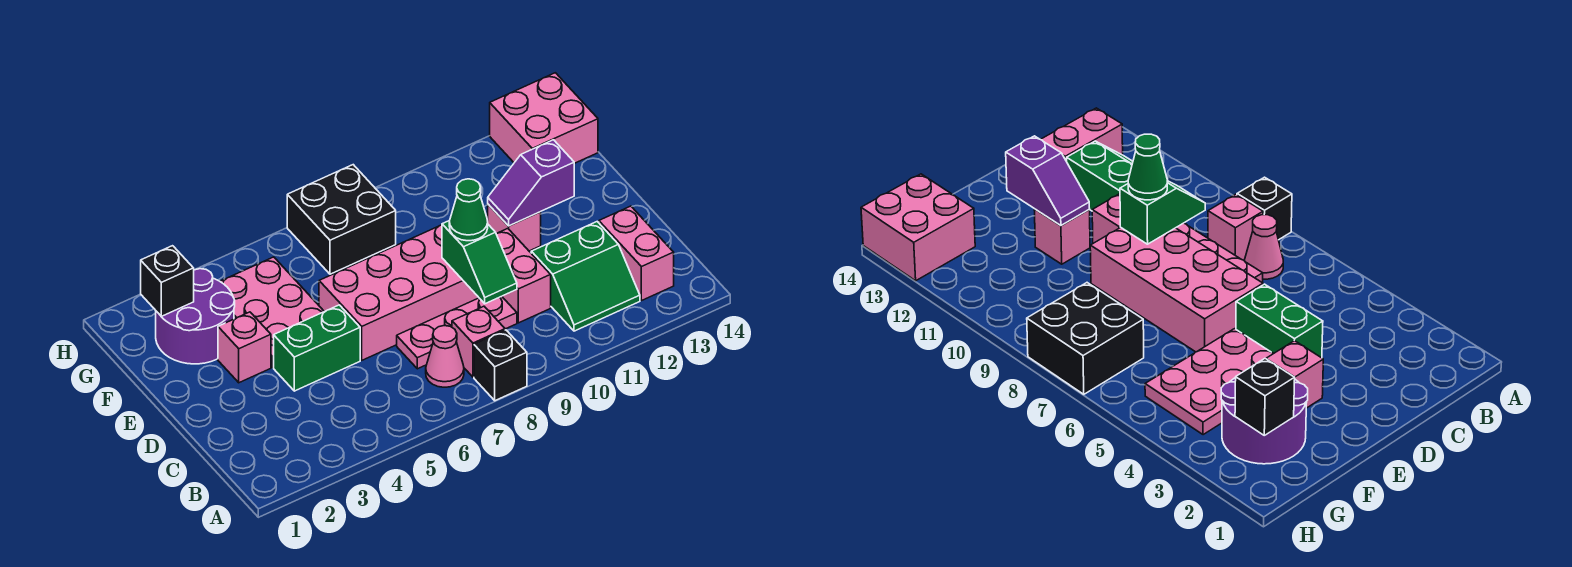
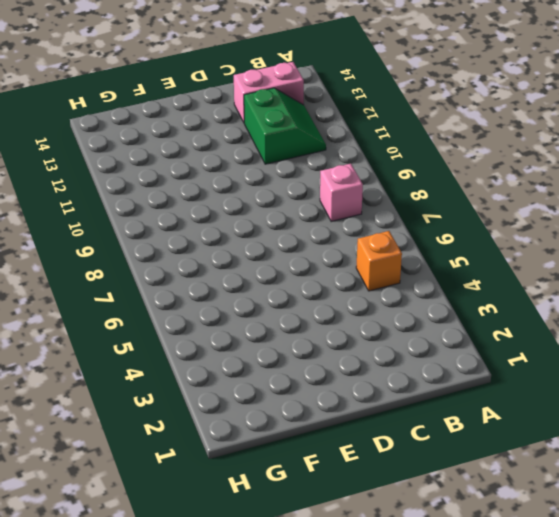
orange brick B5 level 1 -> none
none -> black brick A8 level 1
none -> pink cone B7 level 1
none -> pink plate C7:C9 level 1

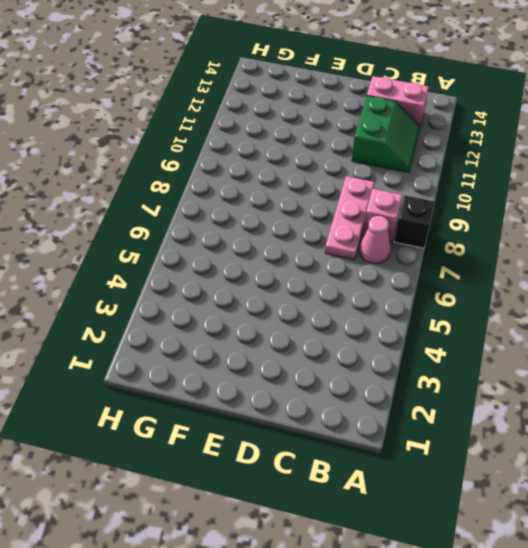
none -> pink brick C10:D10 level 1
none -> green brick D4:D5 level 1
none -> pink brick D6:E9 level 1

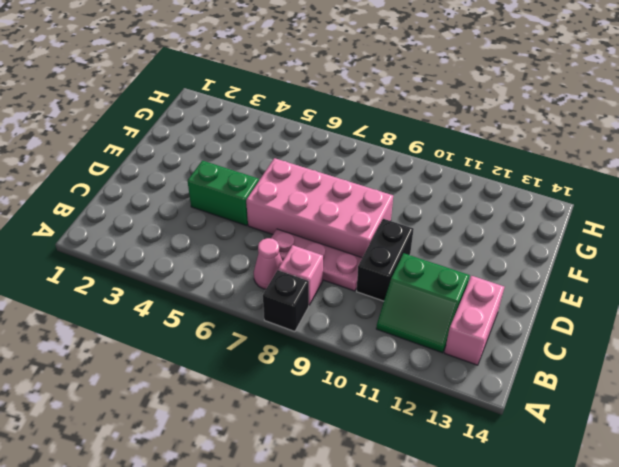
black brick C10:D10 level 1 -> pink brick C10:D10 level 1
none -> pink brick E3 level 1
none -> pink plate E4:G5 level 1
none -> pink brick E11 level 1

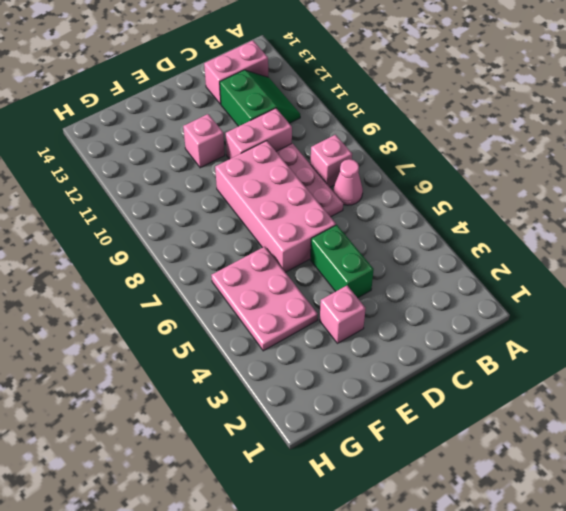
pink plate F4:G6 level 1 -> pink plate E4:G5 level 1
none -> black brick A8 level 1
none -> purple round brick F2:G3 level 1
none -> black brick G7:H8 level 1

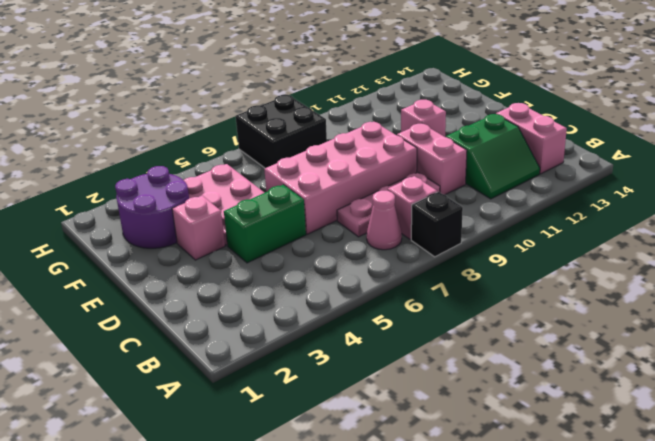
none -> pink brick G13:H14 level 1
none -> green slope C9:D9 level 2 top D
none -> purple slope E11:E12 level 2 top 12

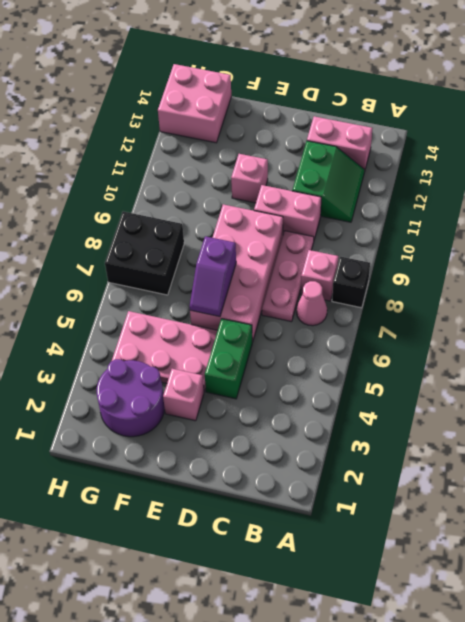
purple slope E6:E7 level 2 top 7 -> purple slope E11:E12 level 2 top 12
none -> green slope C9:D9 level 2 top D
none -> black brick G2 level 2
none -> green cone D9 level 3

